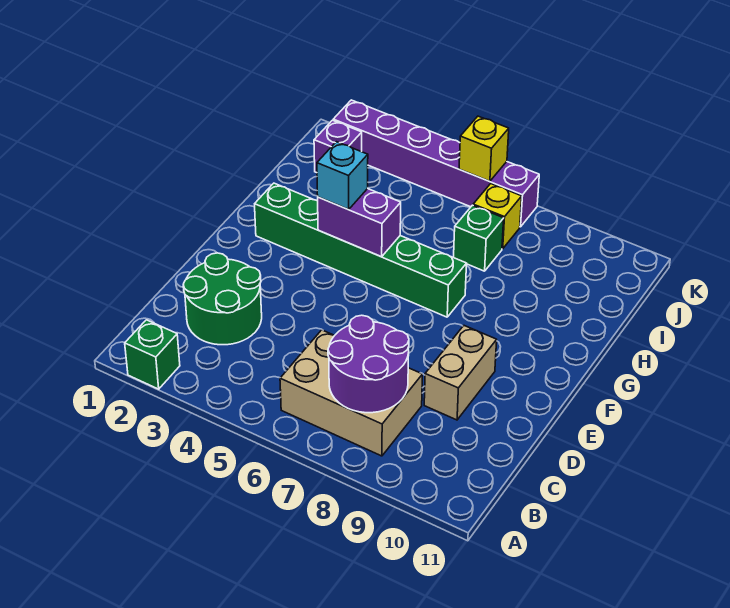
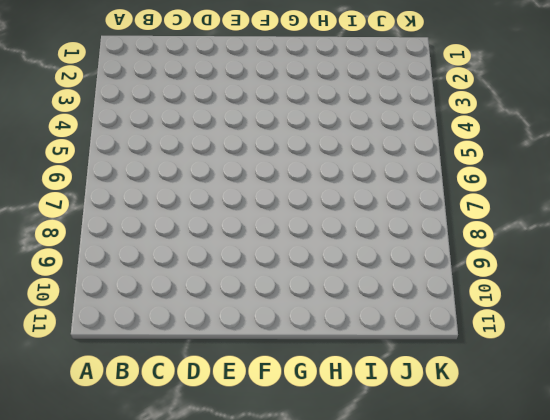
none -> green brick A2 level 1
none -> tan brick B6:C8 level 1
none -> green round brick C2:D3 level 1

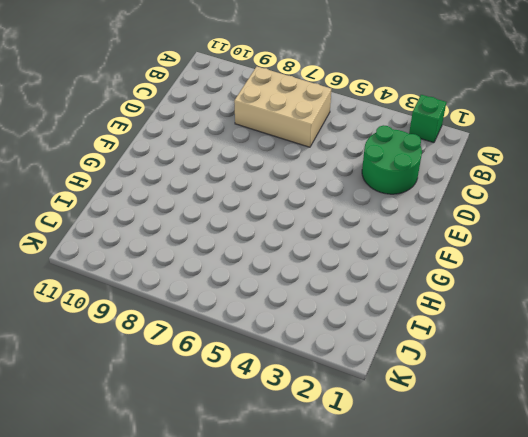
none -> tan brick D9:E9 level 1
none -> green brick G2:G7 level 1
none -> green brick I7 level 1

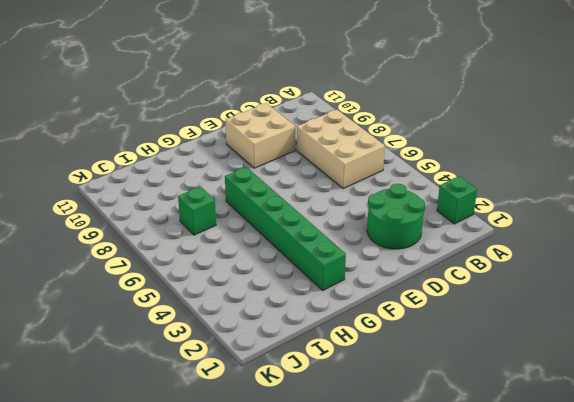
tan brick D9:E10 level 1 -> tan brick D9:E9 level 1
none -> purple brick J2 level 1
none -> yellow brick J7 level 1
none -> purple brick K2:K7 level 1

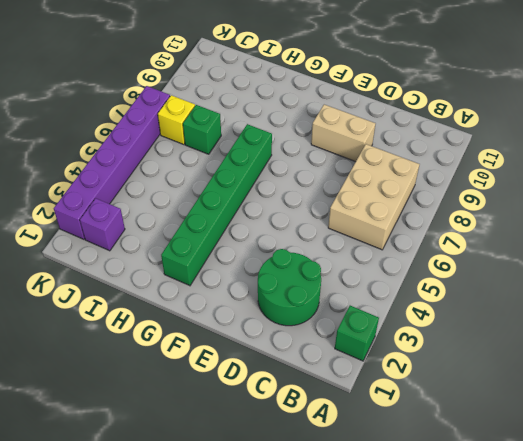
none -> purple round brick B7:C8 level 2
none -> purple brick G4:G5 level 2
none -> yellow brick K6 level 2

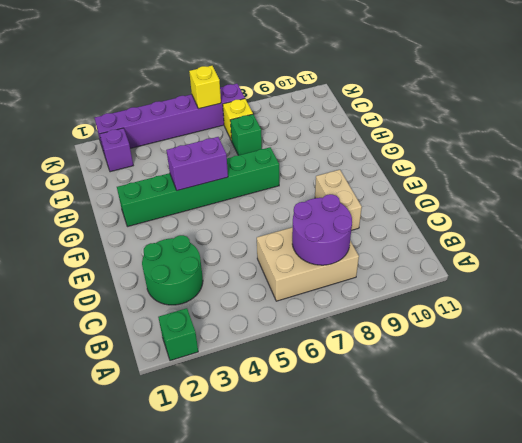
none -> cyan brick G4 level 3

